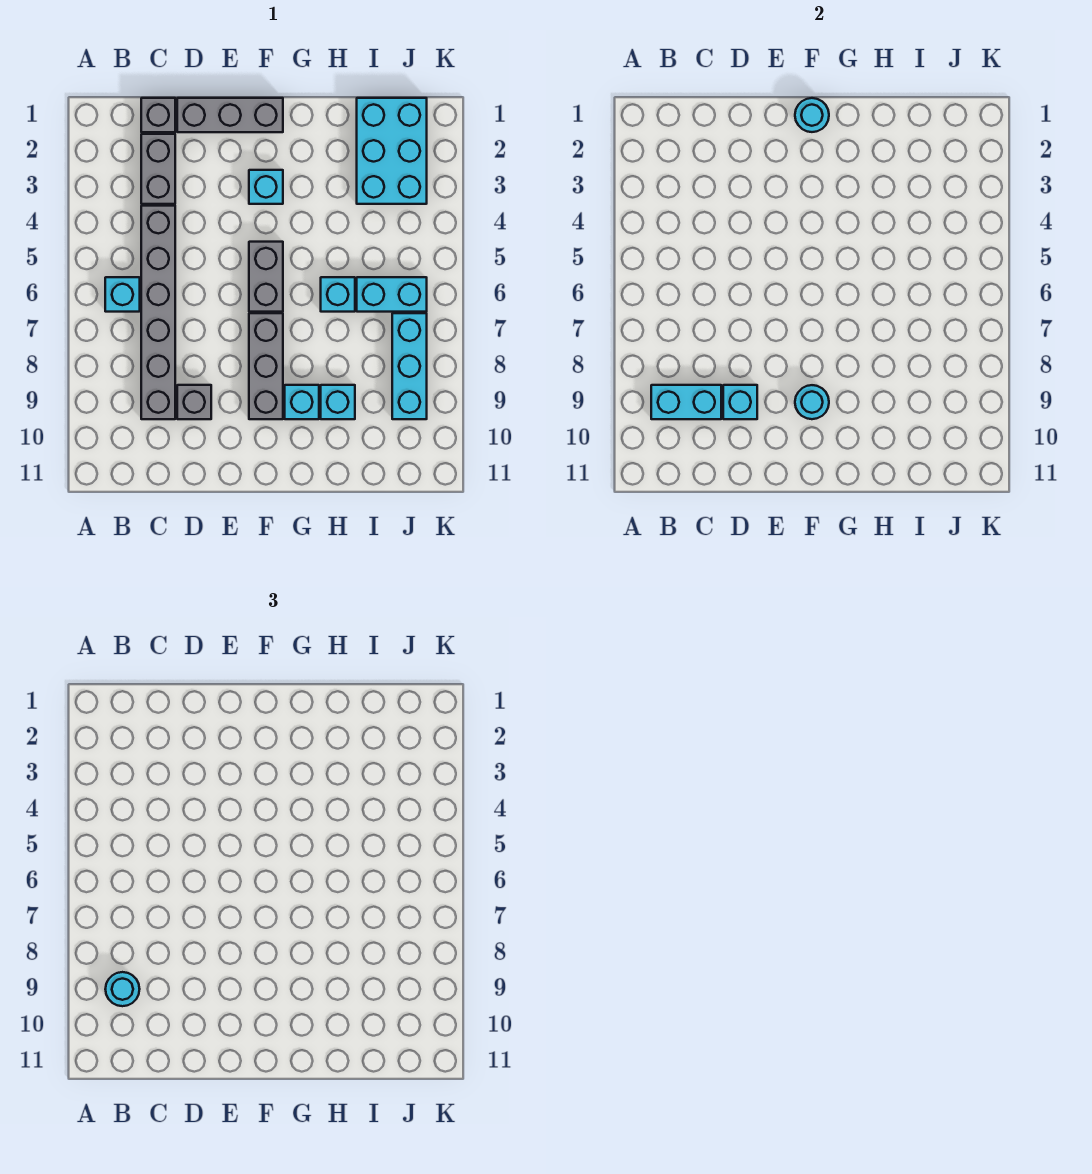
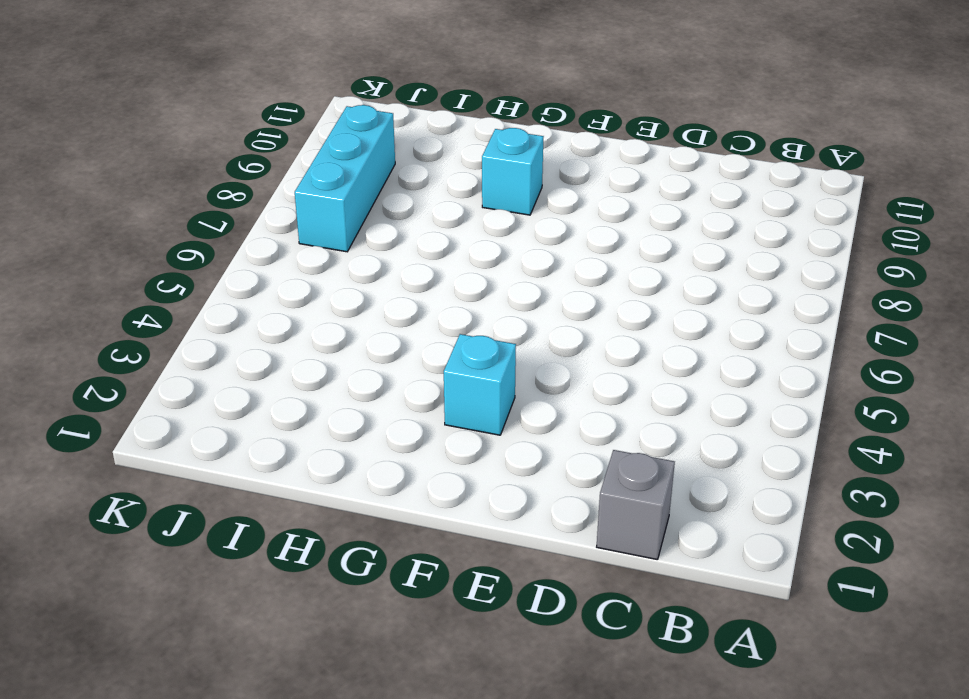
none -> cyan brick B6 level 1
none -> grey brick C2:C3 level 1
none -> grey brick C4:C9 level 1

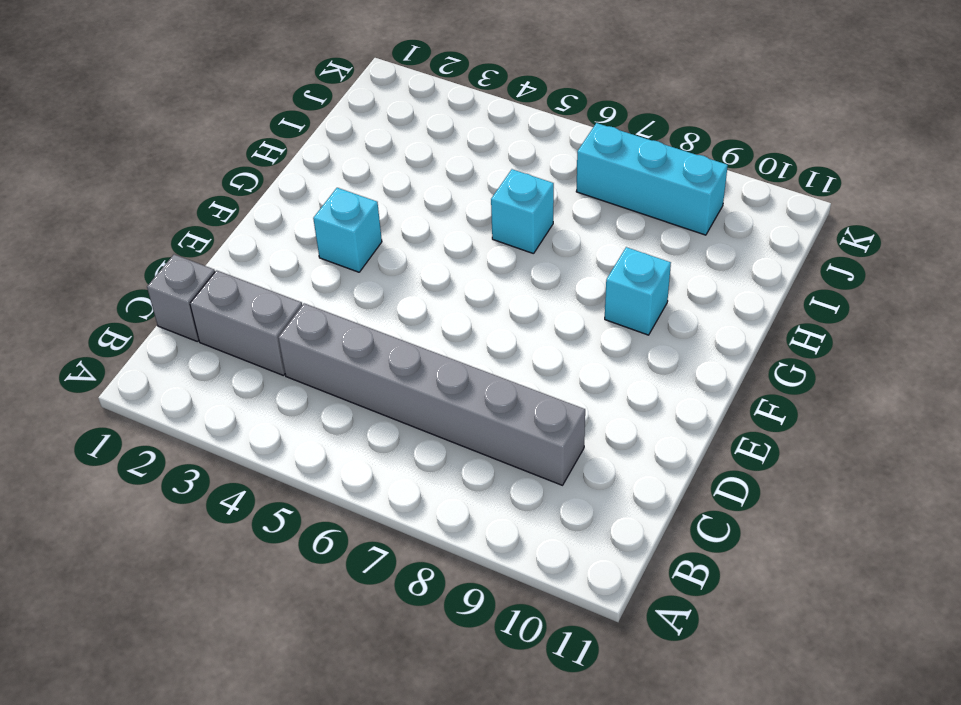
none -> cyan brick B6 level 1
none -> grey brick D1:F1 level 1
none -> grey brick D9 level 1

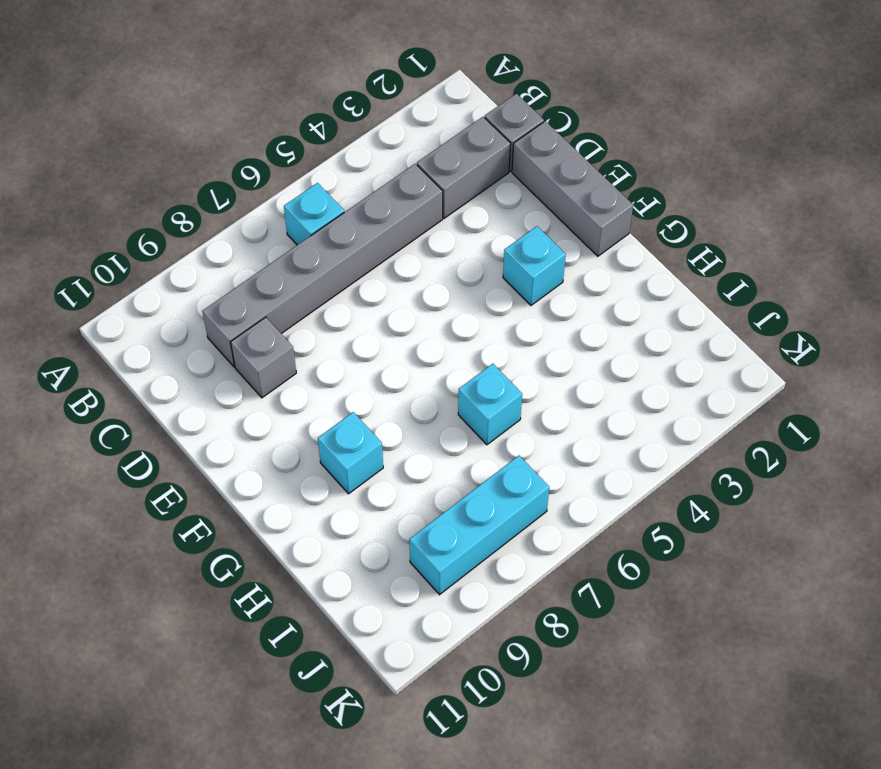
none -> grey brick F5:F6 level 1
none -> grey brick F7:F9 level 1
none -> cyan brick H9 level 1

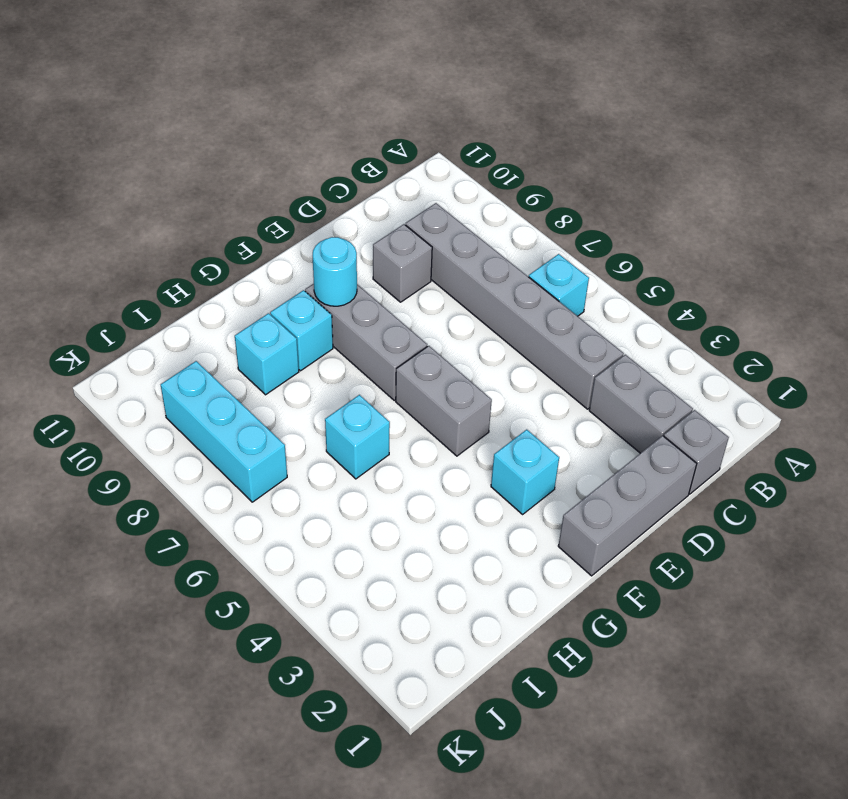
none -> cyan brick I1:J3 level 1
none -> cyan brick I6:J6 level 1
none -> cyan brick B9:C9 level 2

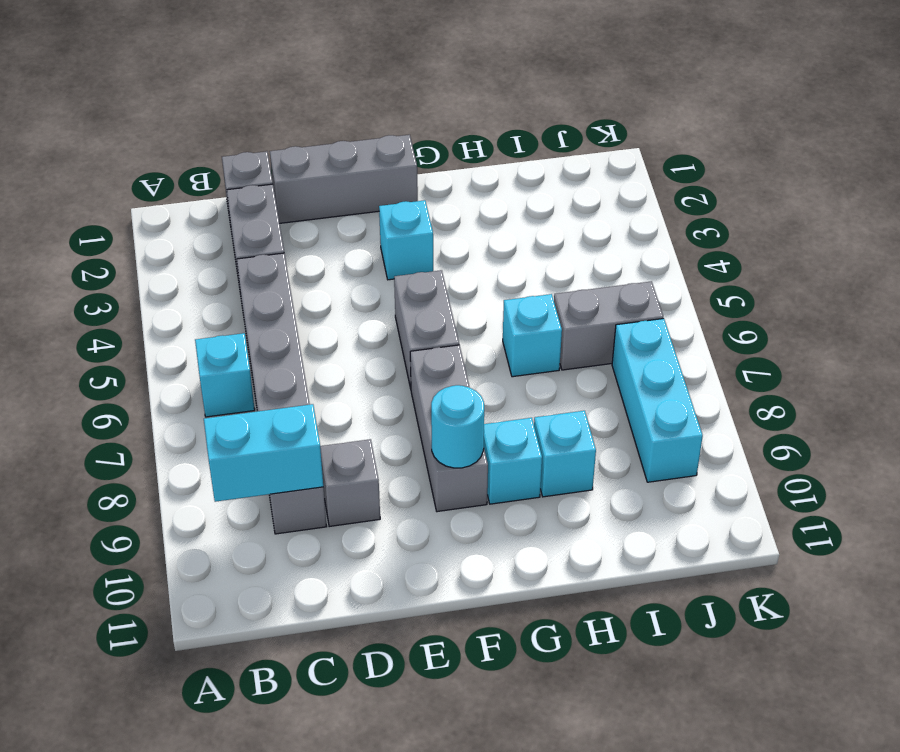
grey brick I6:J6 level 1 -> cyan brick I6:J6 level 1
none -> cyan brick I1:J3 level 1
none -> cyan brick D9 level 2
none -> cyan round brick F1 level 2

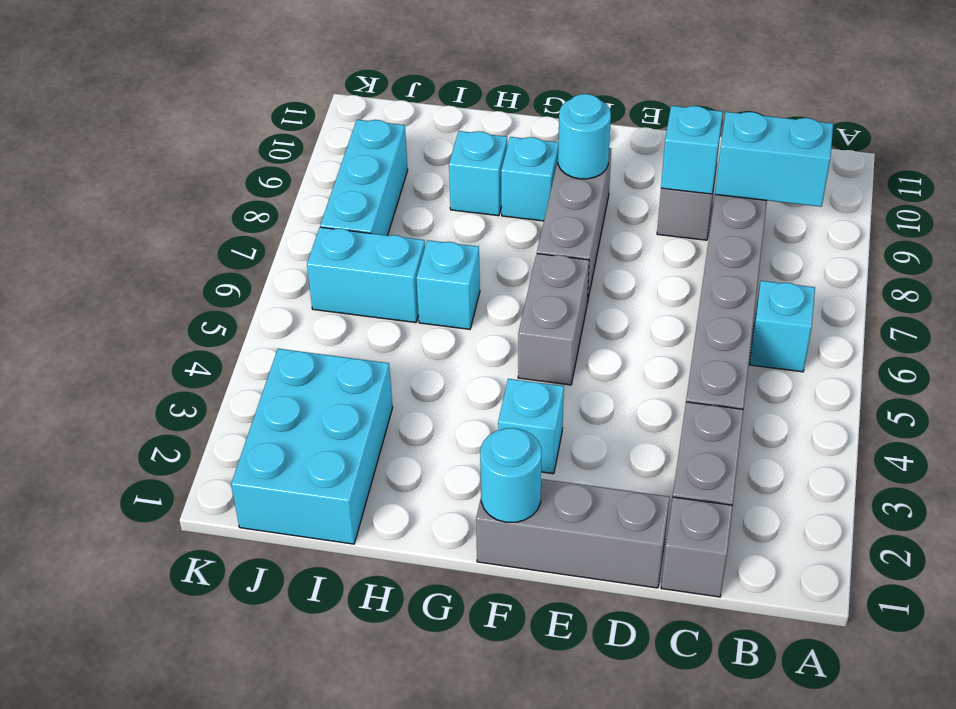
none -> cyan round brick B9 level 3

